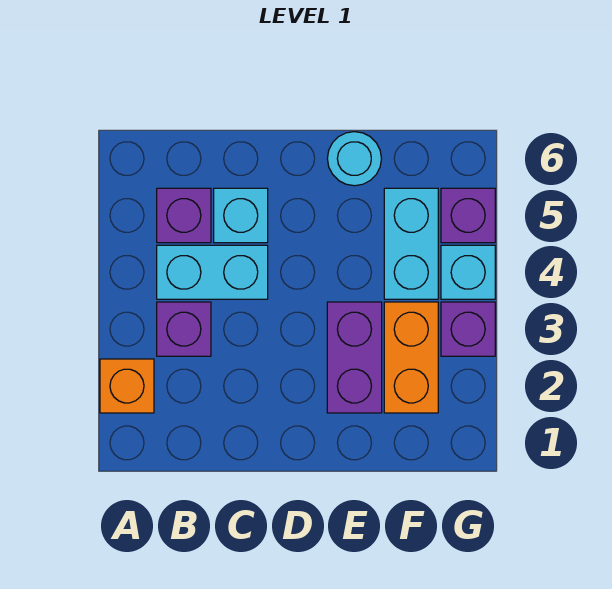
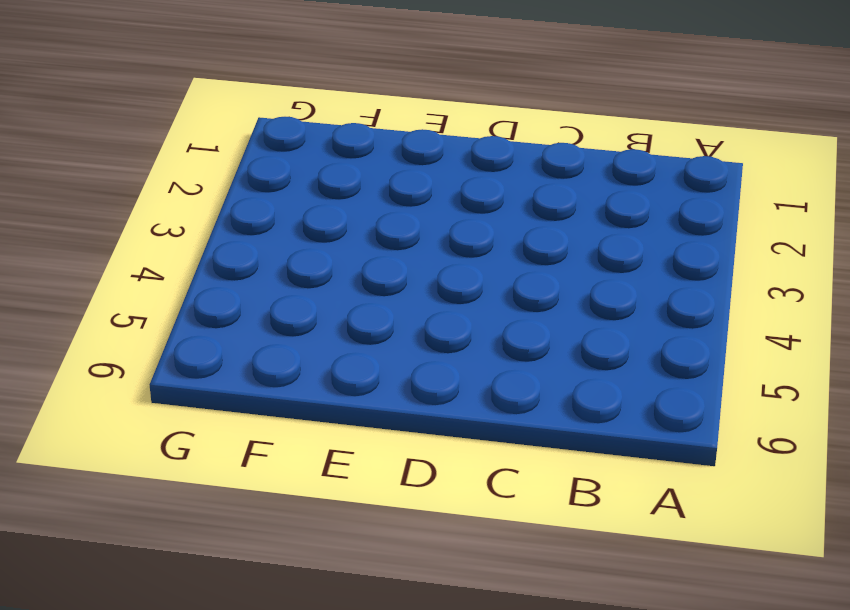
none -> orange brick A2 level 1
none -> purple brick B3 level 1
none -> cyan brick B4:C4 level 1

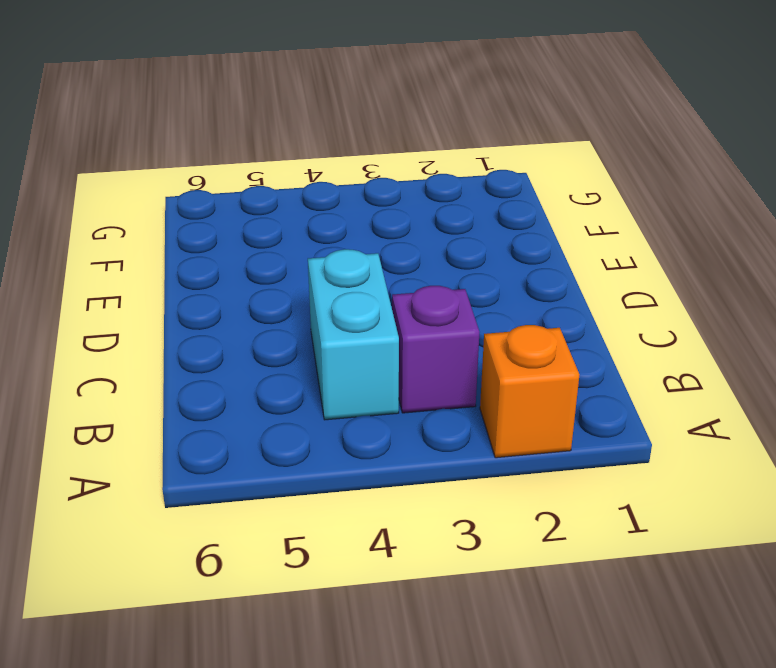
none -> purple brick B5 level 1
none -> cyan brick C5 level 1
none -> purple brick E2:E3 level 1

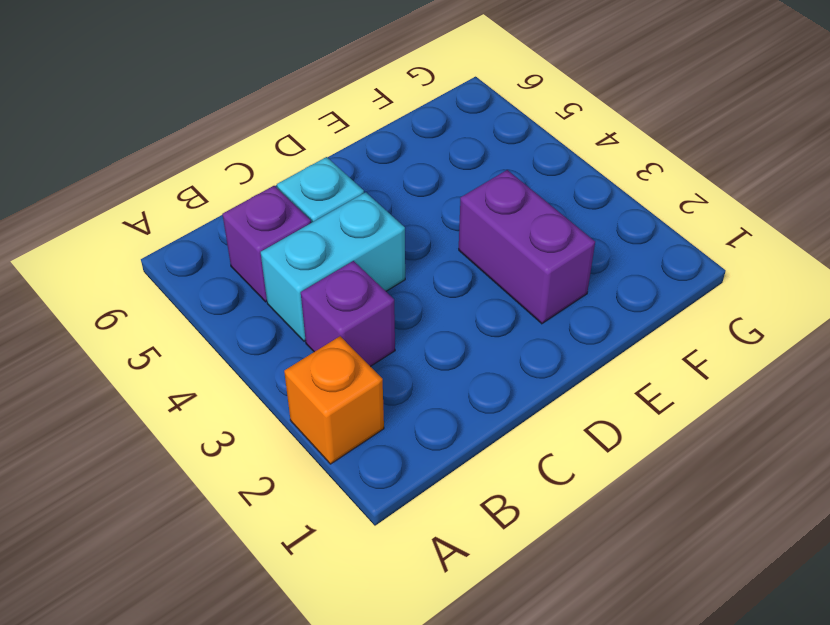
none -> cyan round brick E6 level 1
none -> orange brick F2:F3 level 1
none -> cyan brick F4:F5 level 1

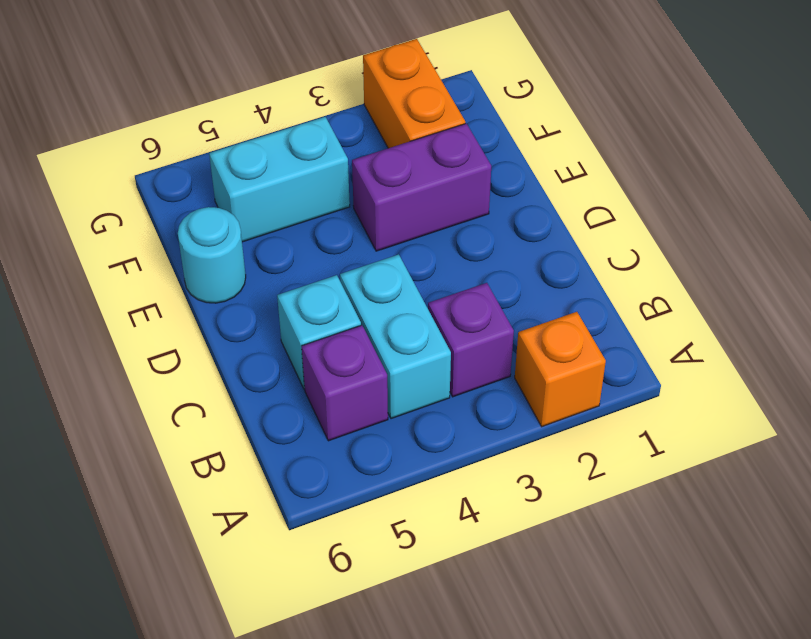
orange brick F2:G2 level 1 -> orange brick F2:F3 level 1
none -> purple brick G3 level 1
none -> cyan brick G4 level 1
none -> purple brick G5 level 1

